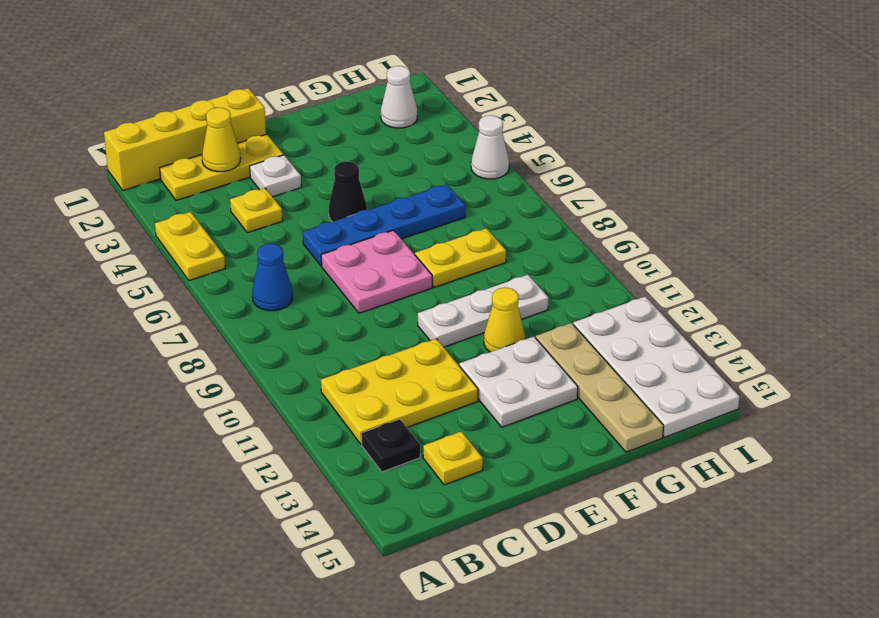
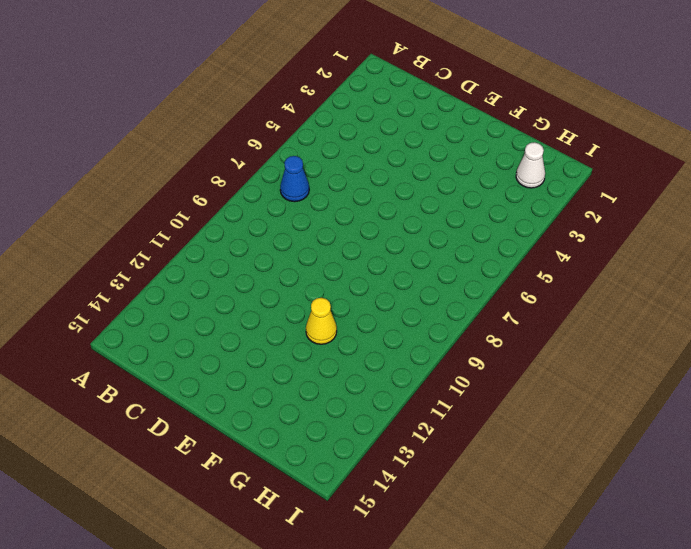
none -> yellow brick A1:D1 level 1
none -> yellow plate A4:A5 level 1
none -> yellow plate B2:D2 level 1

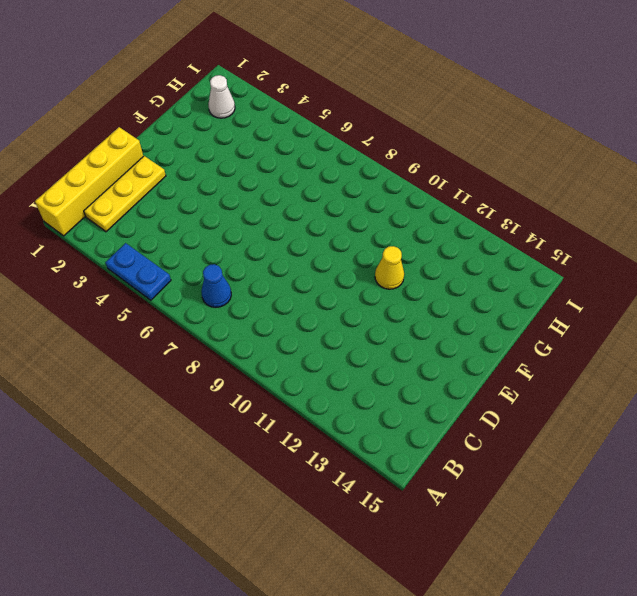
blue plate A4:A5 level 1 -> yellow plate A4:A5 level 1
none -> yellow plate B11:D12 level 1
none -> black plate B13 level 1
none -> yellow plate C4 level 1

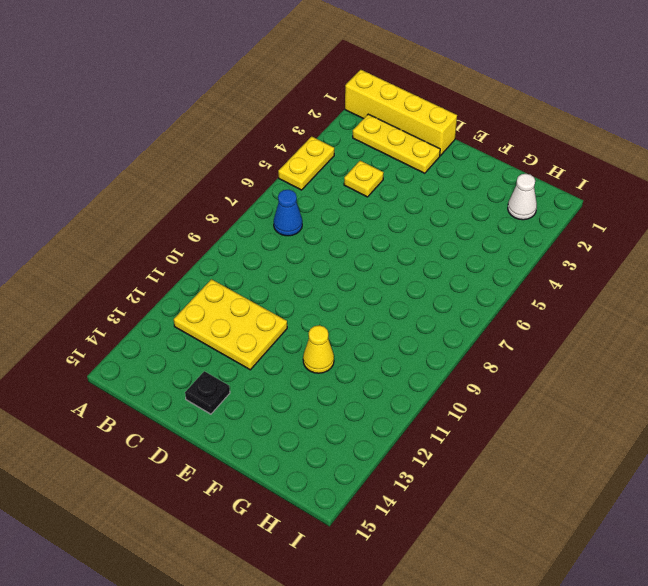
black plate D14 level 1 -> black plate B13 level 1
none -> yellow plate C14 level 1
none -> white plate D3 level 1
none -> blue plate D6:G6 level 1

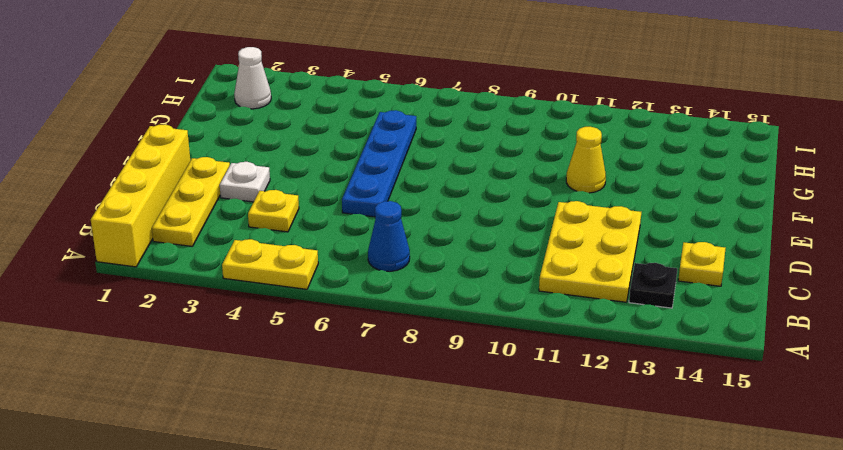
none -> pink plate D7:E8 level 1
none -> black cone E5 level 1
none -> white plate E10:G10 level 1

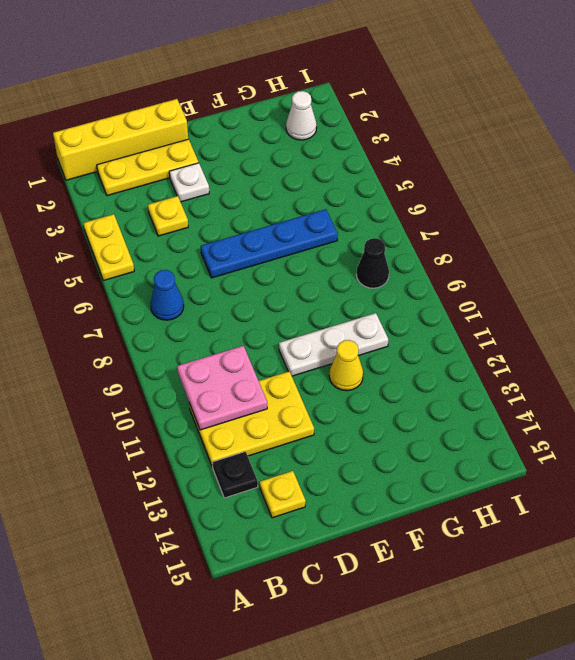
pink plate B10:C11 level 2 -> pink plate D7:E8 level 1
black cone H8 level 1 -> black cone E5 level 1
none -> white plate E12:F13 level 1
none -> yellow plate F8:G8 level 1
none -> tan plate G12:G15 level 1

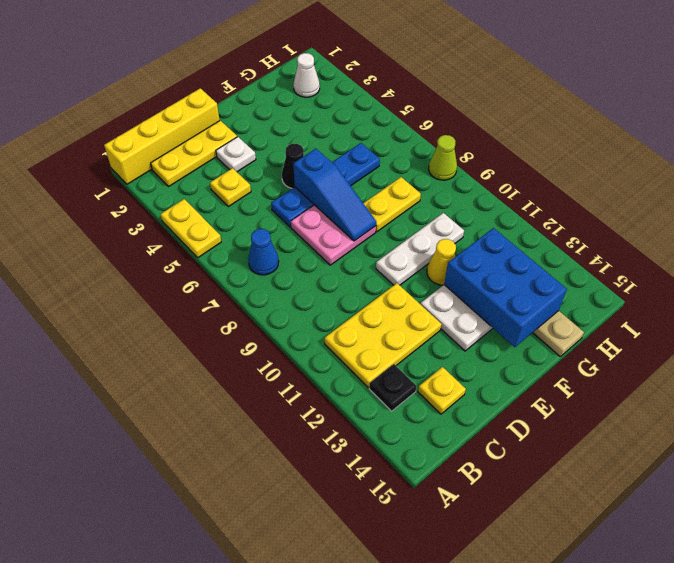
blue slope E6:E8 level 2 top 6 -> none
blue brick F12:G14 level 2 -> none
lime cone I8 level 1 -> none
none -> white plate H12:I15 level 1
none -> white cone I5 level 1
none -> yellow cone C2 level 2

